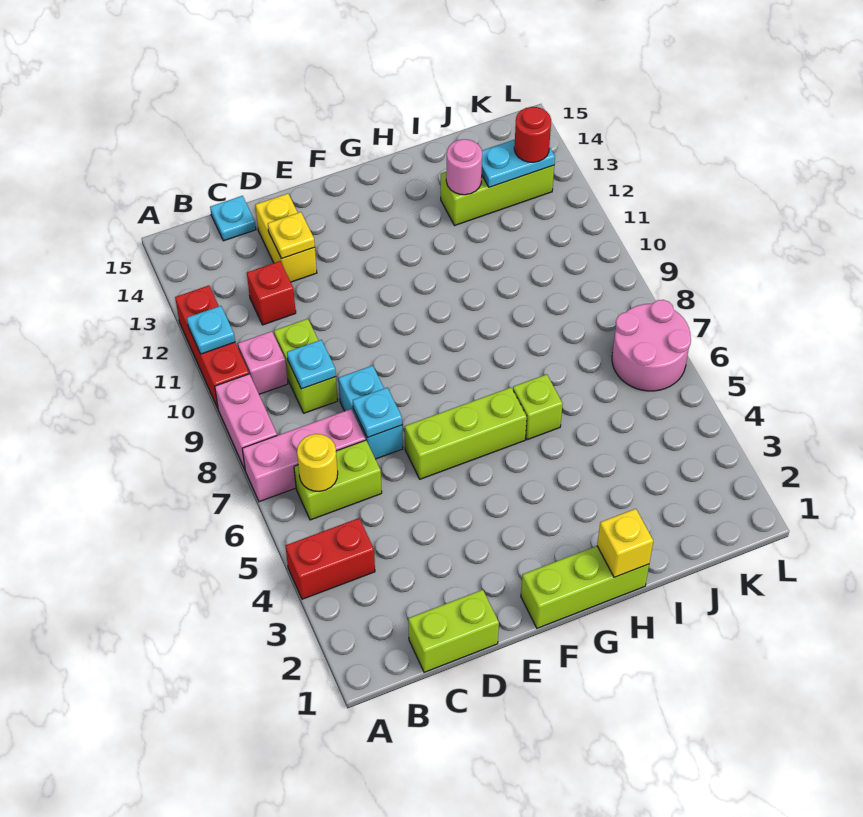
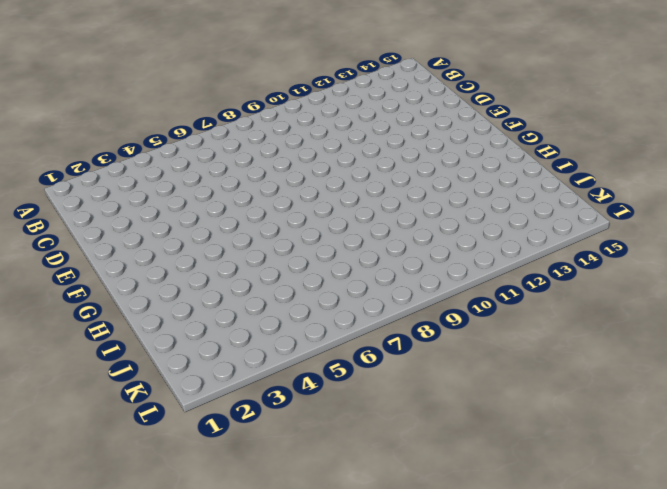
none -> red brick A4:B4 level 1
none -> pink brick A7:C7 level 1
none -> pink brick A8:A9 level 1

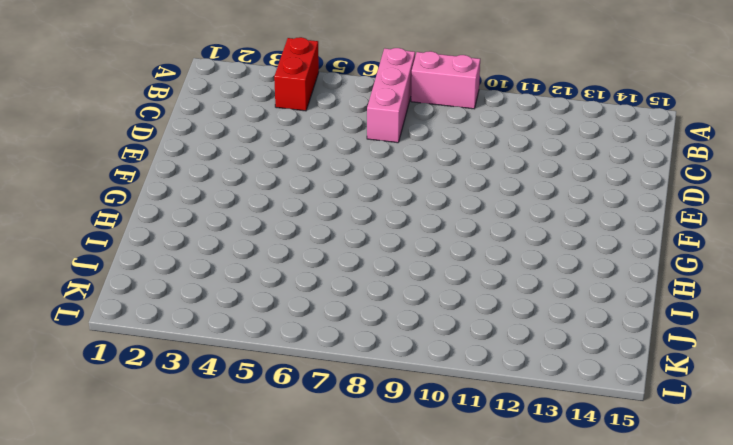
none -> red brick A10:A12 level 1
none -> lime brick B6:C6 level 1
none -> pink brick B10 level 1

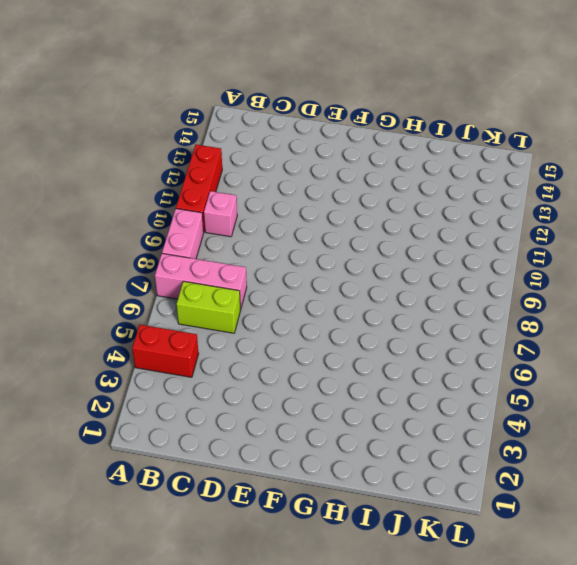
none -> lime brick C1:D1 level 1
none -> lime brick C9:C10 level 1
none -> red brick C12 level 1

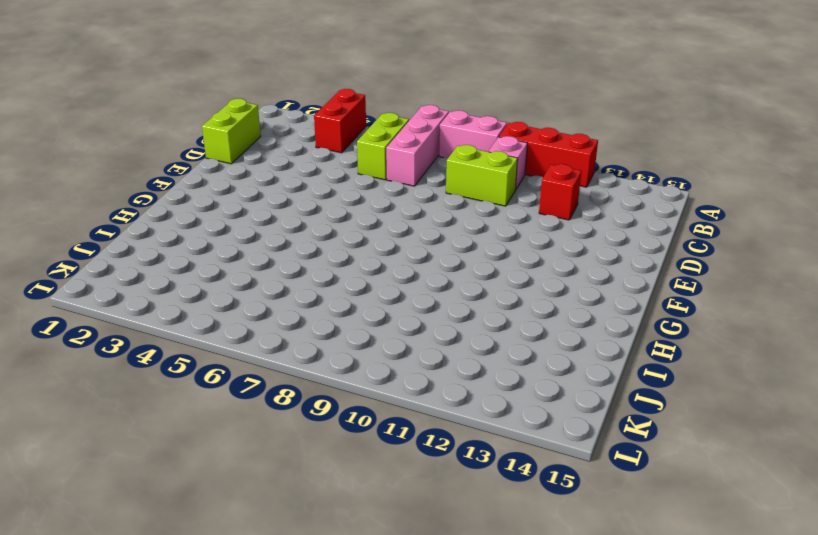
none -> cyan plate C15 level 1
none -> cyan brick D7:D8 level 1
none -> yellow brick D13:D14 level 1

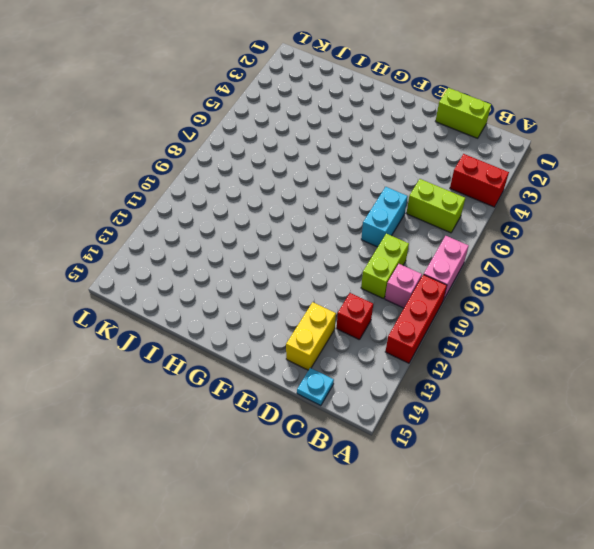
none -> pink brick A7:C7 level 1
none -> lime brick E6:G6 level 1
none -> lime brick F1:H1 level 1

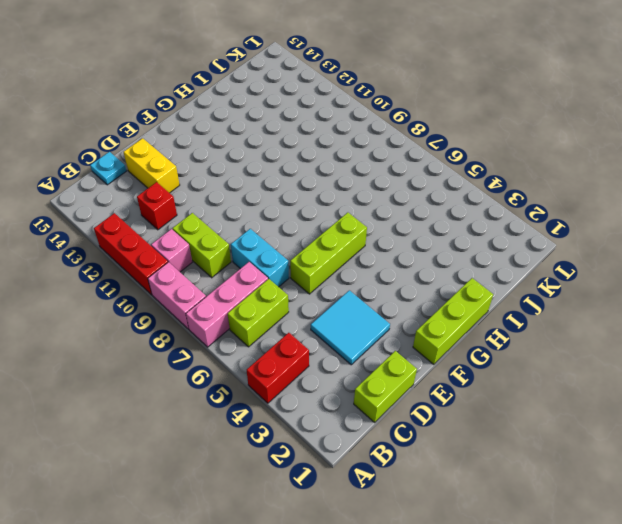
cyan tile D3:E4 level 1 -> none
none -> lime brick H6 level 1
none -> lime brick I13:K13 level 1
none -> pink round brick K6:L7 level 1

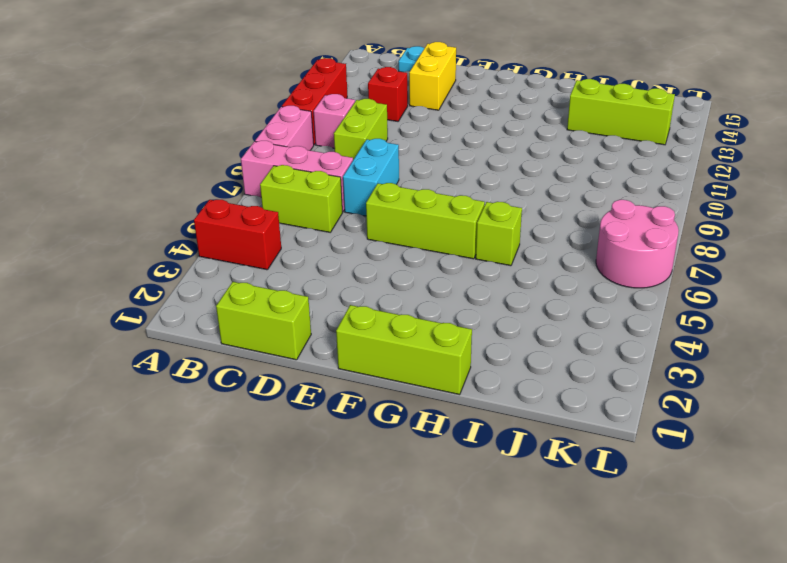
none -> cyan plate A11 level 2
none -> yellow round brick B6 level 2
none -> cyan plate C9 level 2

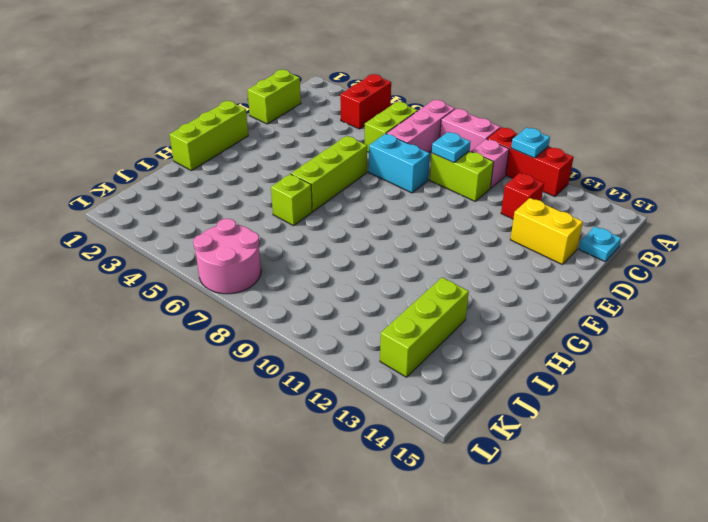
none -> yellow round brick B6 level 2
none -> cyan plate D7 level 2
none -> yellow plate D13 level 2

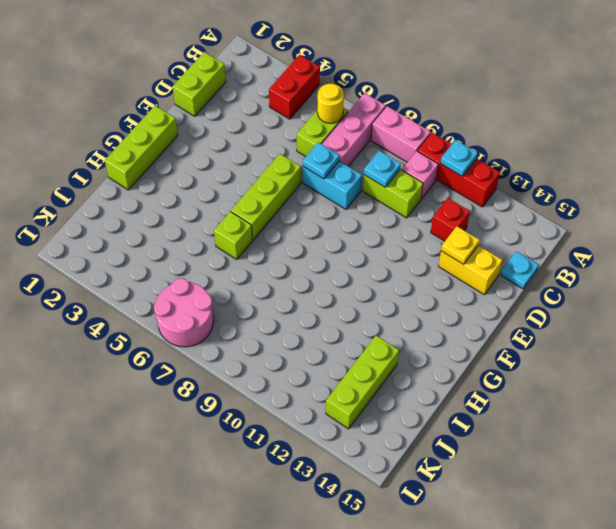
none -> yellow brick H1 level 2
none -> pink round brick I13 level 2
none -> cyan plate J13:K13 level 2

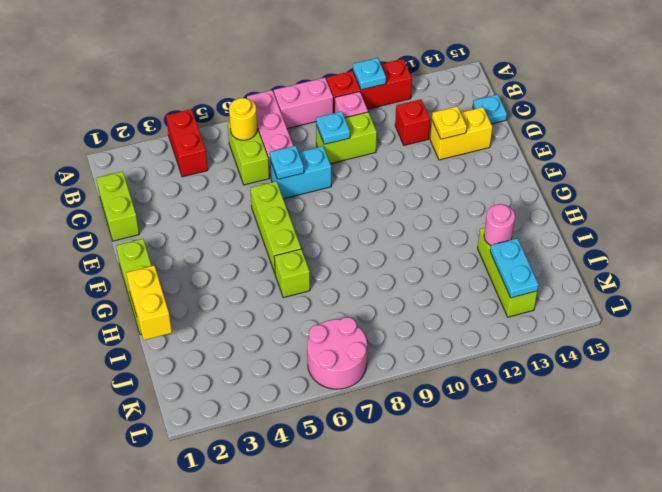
yellow brick H1:I1 level 2 -> yellow brick H1 level 2
none -> red round brick K13 level 3

